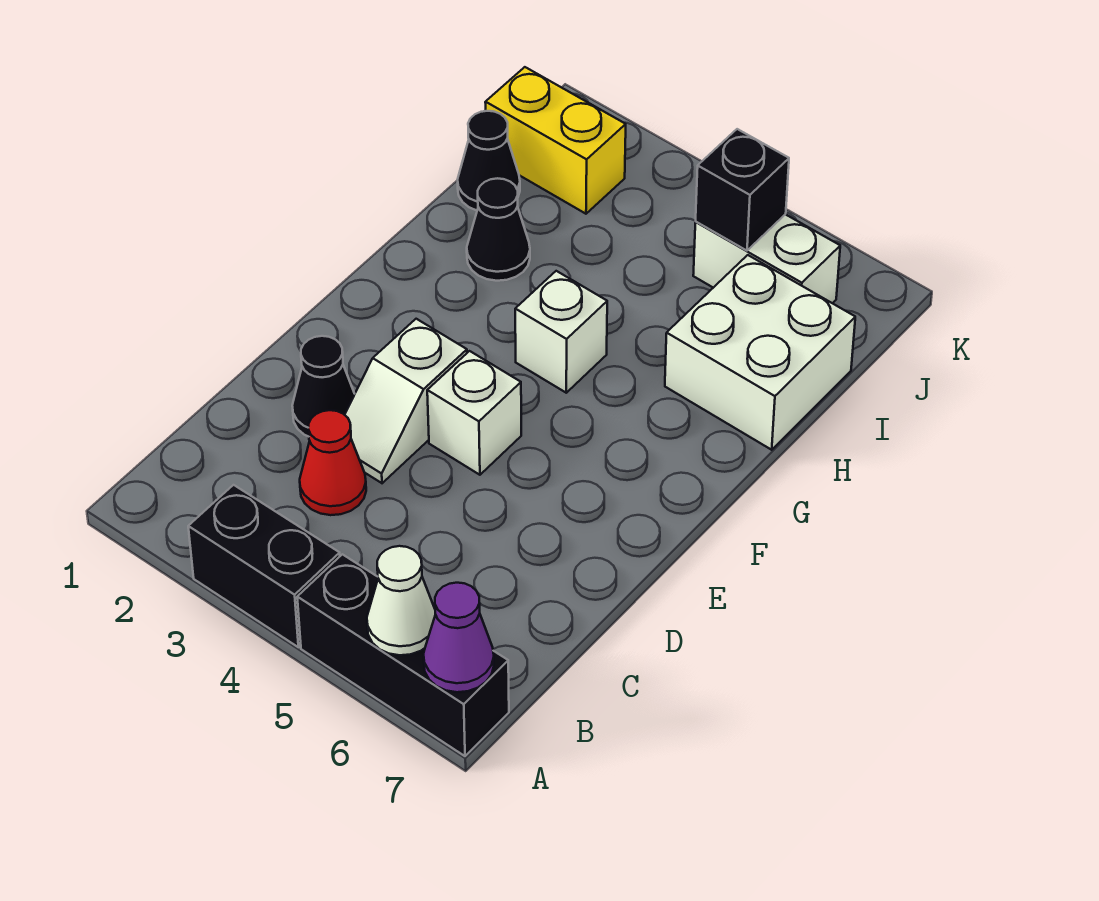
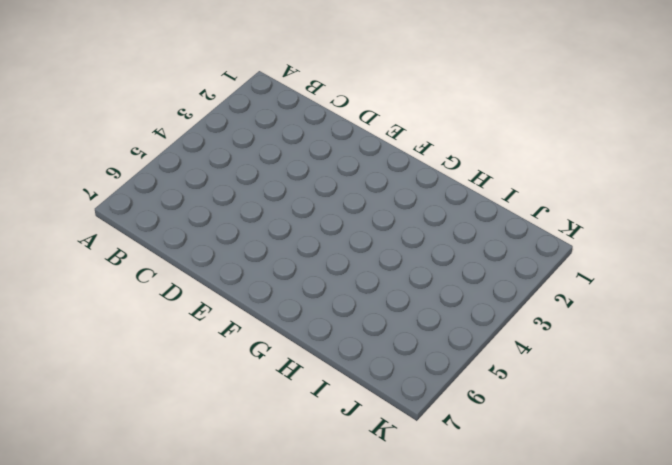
none -> black brick A3:A4 level 1
none -> black brick A5:A7 level 1
none -> red cone C3 level 1

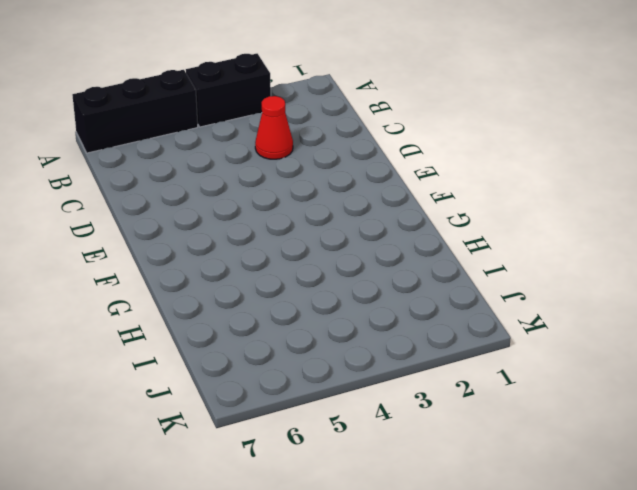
none -> black cone D2 level 1
none -> white slope D3:E3 level 1 top E
none -> white brick E4 level 1

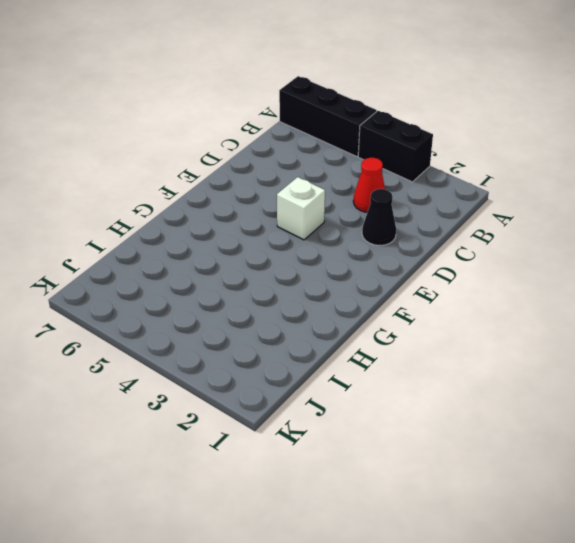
none -> white slope D3:E3 level 1 top E
none -> white brick G4 level 1
none -> black cone H2 level 1

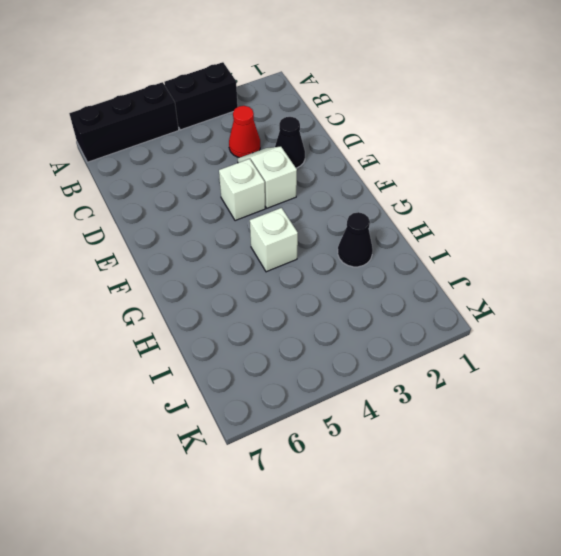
none -> white brick H6:I7 level 1
none -> black cone I1 level 1
none -> yellow brick J1:J2 level 1

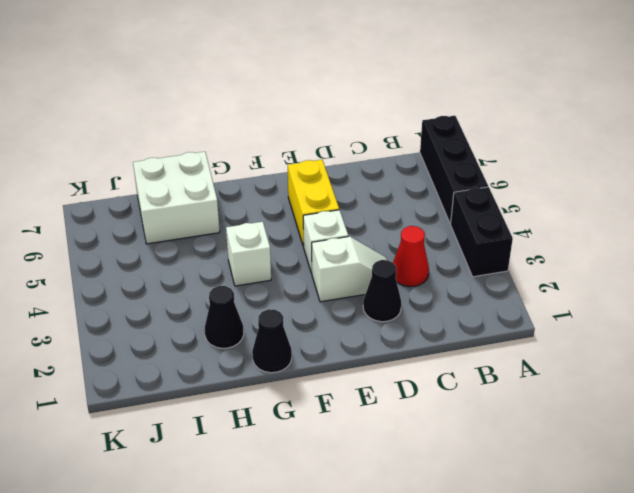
yellow brick E5:E6 level 1 -> yellow brick J1:J2 level 1
black cone G1 level 1 -> black cone I1 level 1
none -> white brick J5:J6 level 1
none -> white cone A6 level 2
none -> purple cone A7 level 2

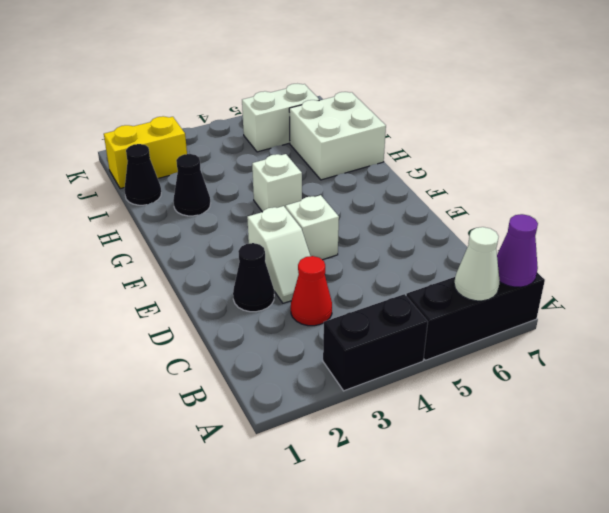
none -> black brick J5 level 2

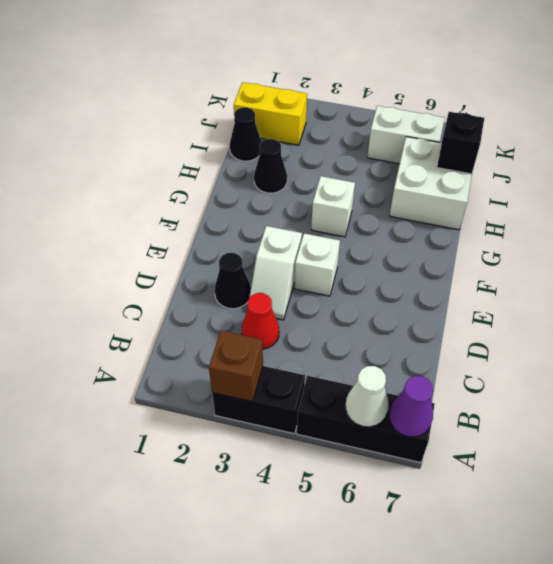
brown brick A3 level 2 -> none
black brick I7 level 2 -> black brick J5 level 2

